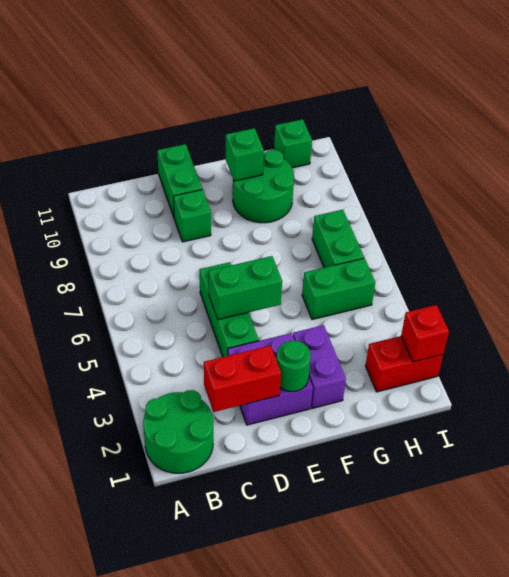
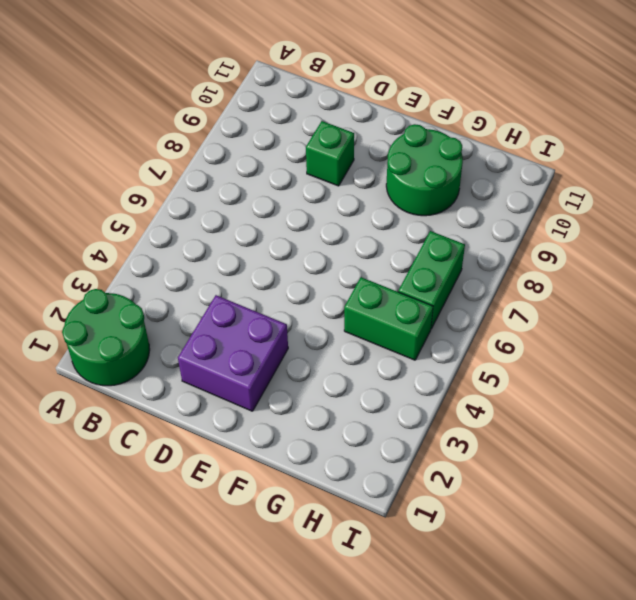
none -> green brick D4:D6 level 1
none -> green brick D10:D11 level 1
none -> purple brick F2:F3 level 1

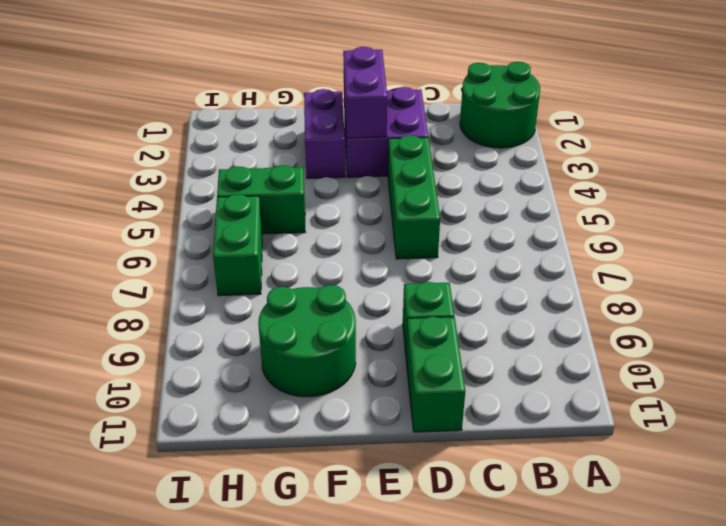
purple brick E2:E3 level 2 -> green round brick E2 level 2
none -> red brick H2:I2 level 1
none -> green brick H11 level 1
none -> red brick C2:D2 level 2

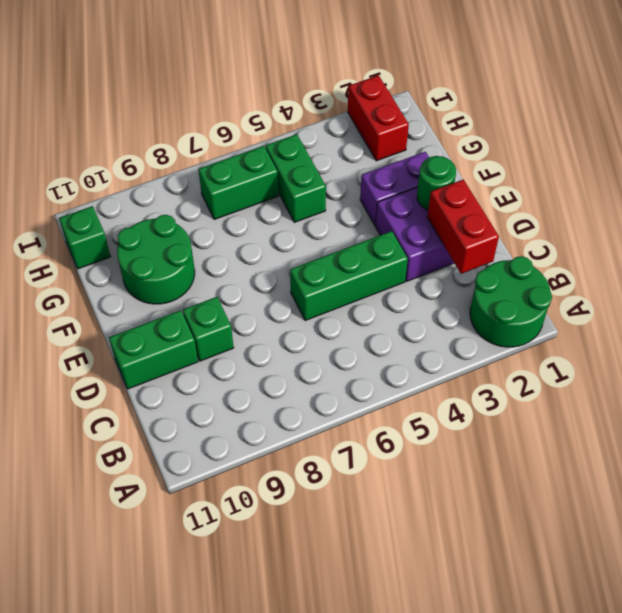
none -> green brick D5:E5 level 2
none -> green brick F10 level 2
none -> red brick I2 level 2

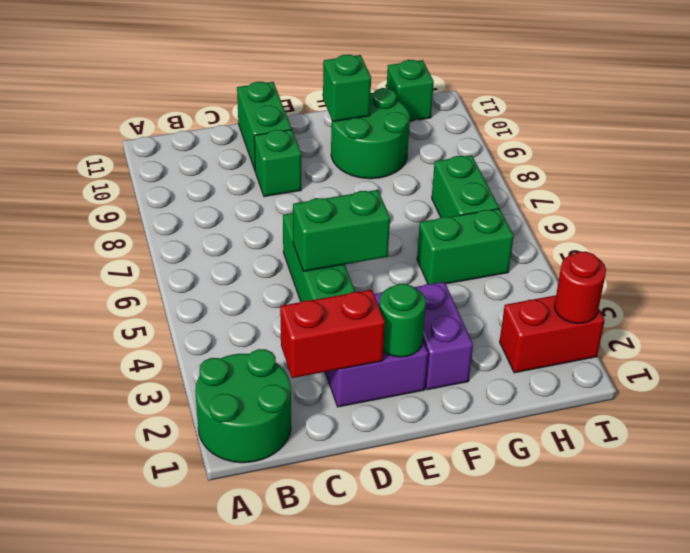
red round brick I2 level 2 -> red brick I2 level 2

